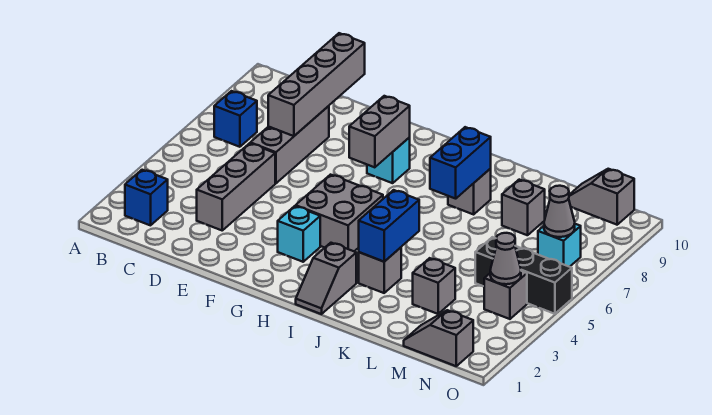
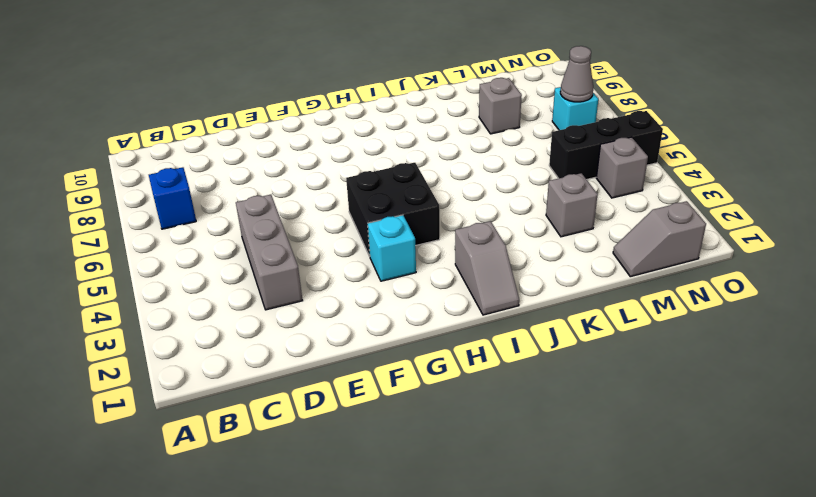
black brick G4:H5 level 1 -> grey brick G4:H5 level 1
none -> blue brick B2 level 1
none -> grey brick D6:D8 level 1
none -> cyan brick G8 level 1

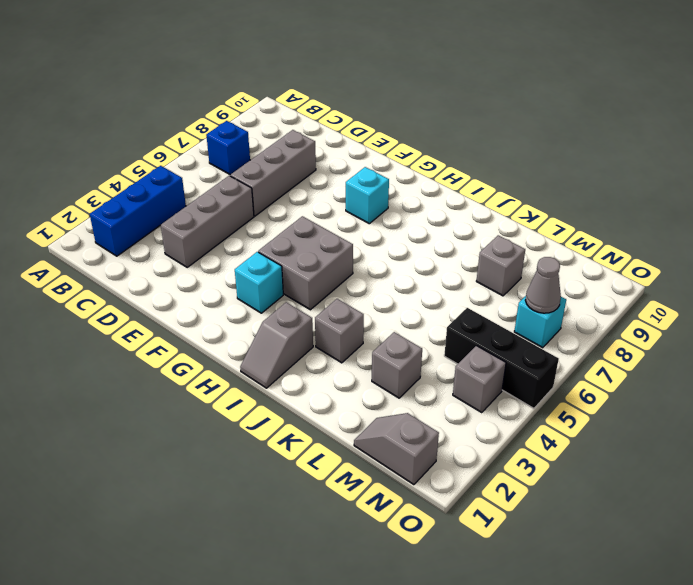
blue brick B2:B4 level 1 -> blue brick B2 level 1
none -> grey brick J8 level 1
none -> grey slope M10:N10 level 1 top N
none -> grey brick D7:D10 level 2

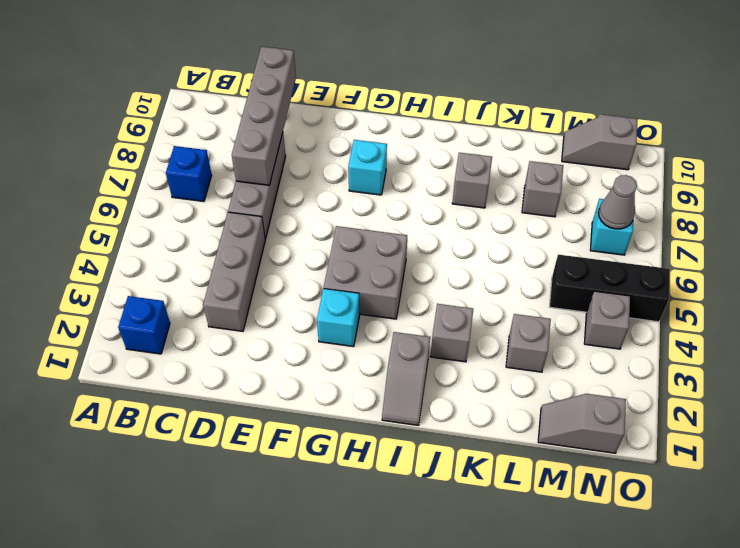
none -> grey brick G7:G8 level 2
none -> blue brick J3:J4 level 2
none -> blue brick J7:J8 level 2

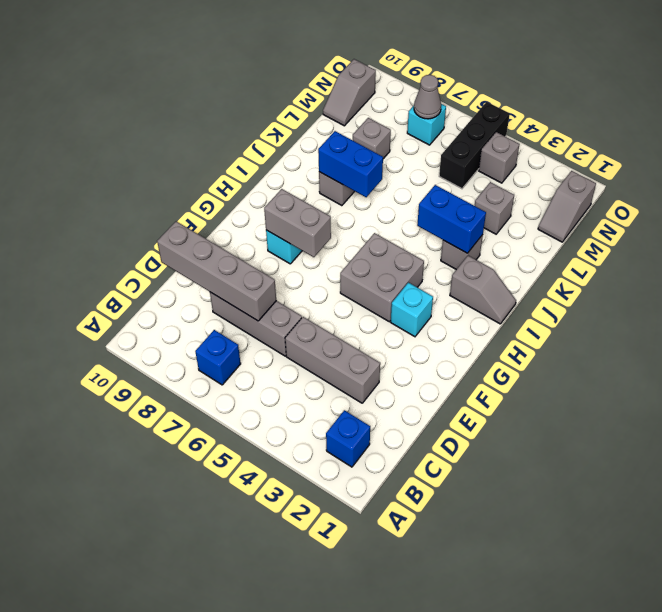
none -> grey cone N4 level 2

